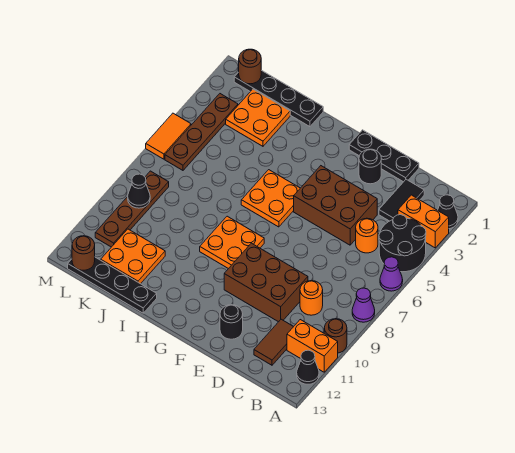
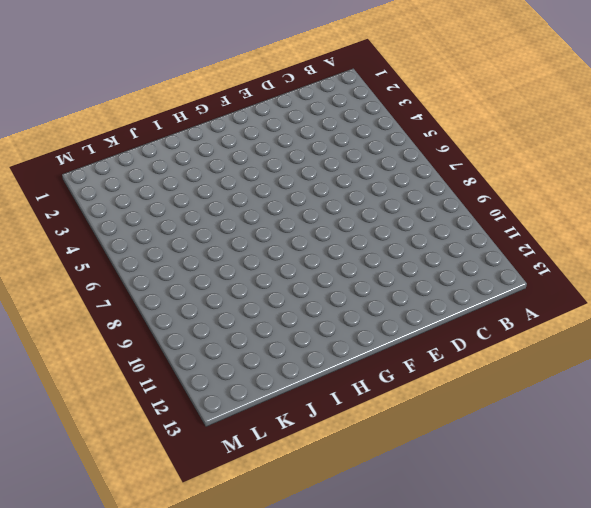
none -> black cone A2 level 1
none -> orange brick A3:B3 level 1
none -> black round brick A4:B5 level 1

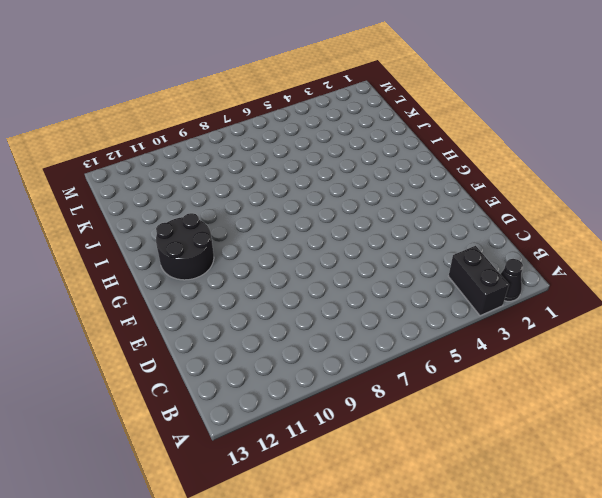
black brick A3:B3 level 1 -> orange brick A3:B3 level 1
black round brick G11:H12 level 1 -> black round brick A4:B5 level 1
none -> purple cone A6 level 1
none -> purple cone A8 level 1
none -> brown round brick A10 level 1

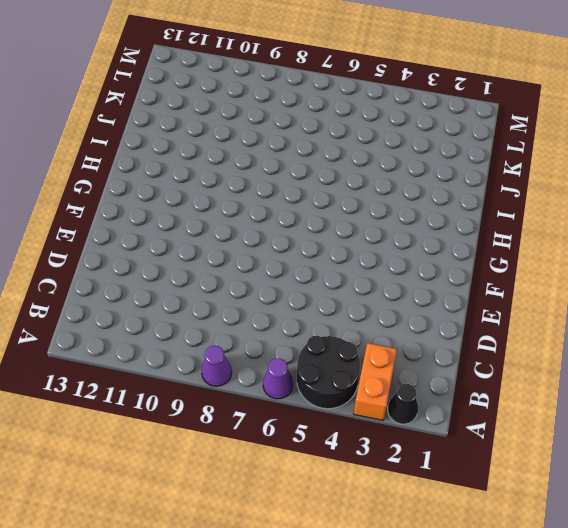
none -> brown round brick A10 level 1
none -> orange brick A11:B11 level 1
none -> black cone A12 level 1

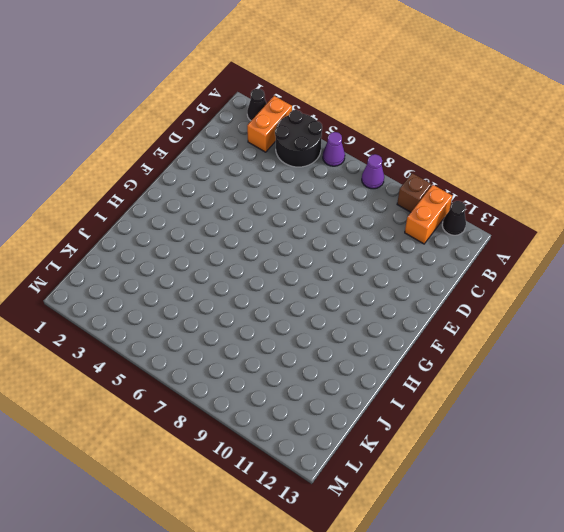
brown brick A10 level 1 -> brown round brick A10 level 1
none -> black tile C2:C3 level 1
none -> orange round brick C5 level 1
none -> orange round brick C9 level 1

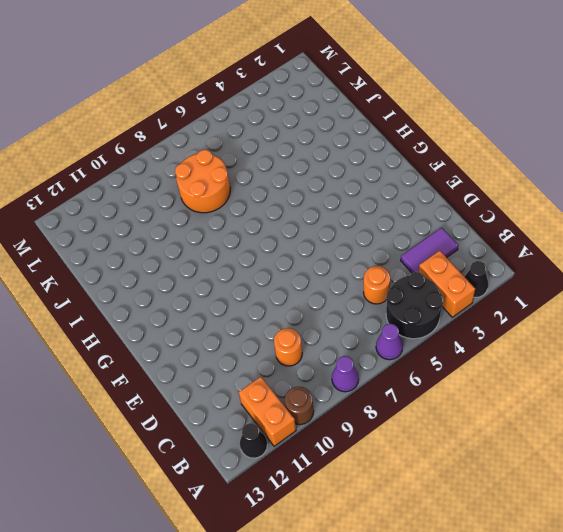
purple tile C2:C3 level 1 -> black tile C2:C3 level 1
orange round brick J7:K8 level 1 -> none
none -> brown tile C11:C12 level 1
none -> black plate D1:F1 level 1
none -> brown brick D4:F5 level 1

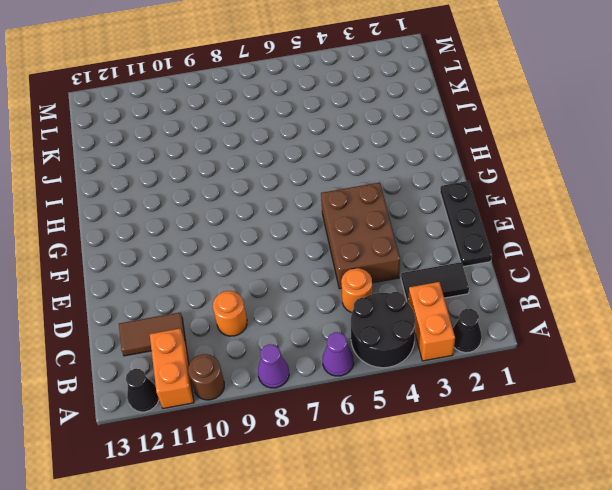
none -> brown brick D9:F10 level 1
none -> black round brick E2 level 1
none -> black round brick E12 level 1

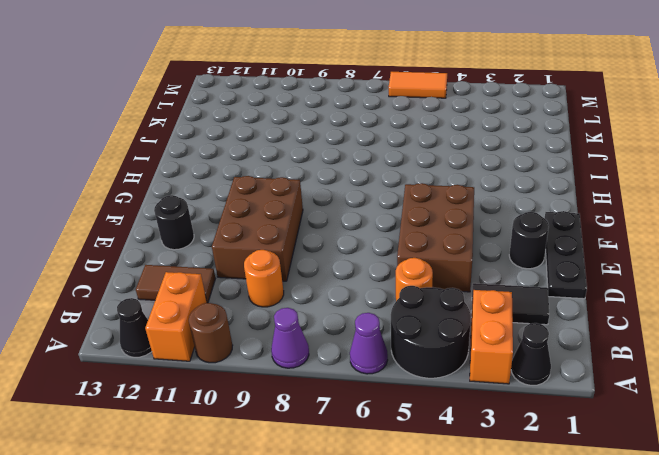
none -> orange plate G5:H6 level 1
none -> orange plate G8:H9 level 1
none -> black plate I1:L1 level 1

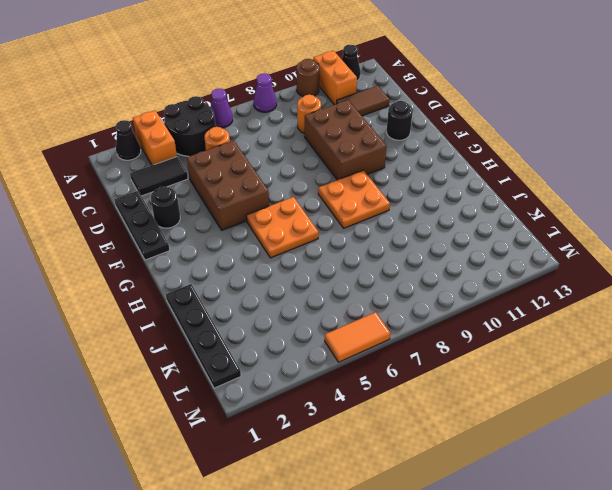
none -> black plate I13:L13 level 1
none -> orange plate J2:K3 level 1
none -> orange plate J11:K12 level 1

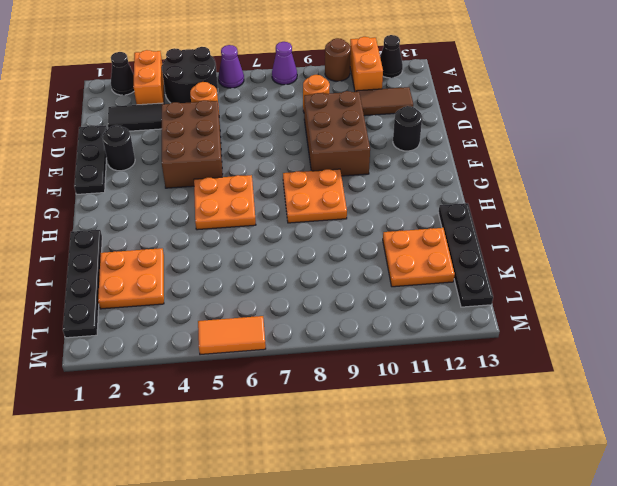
none -> brown plate L3:L6 level 1
none -> brown plate L8:L11 level 1
none -> brown round brick L1 level 2

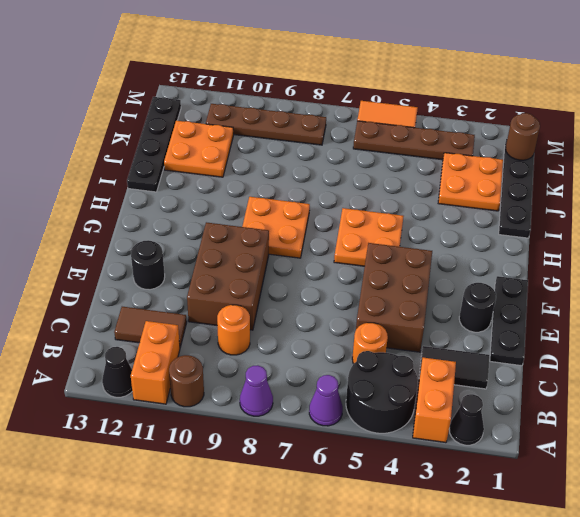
none -> black cone L9 level 2
none -> brown round brick L13 level 2

